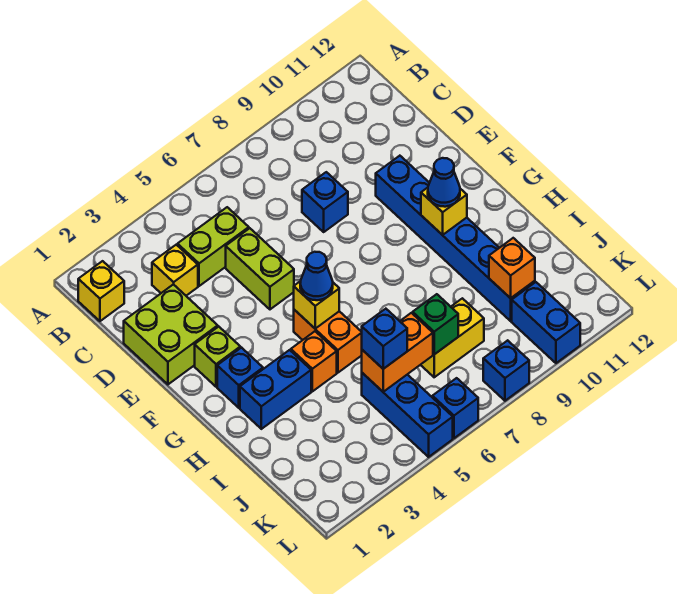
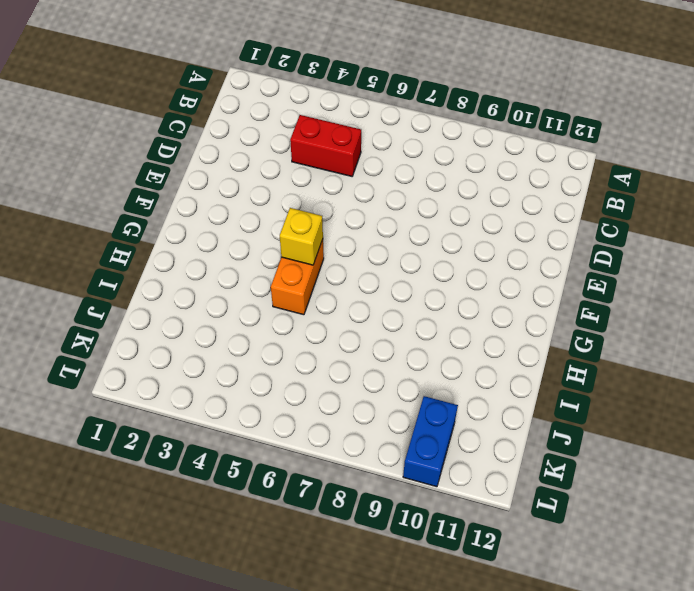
red brick C4:C5 level 1 -> lime brick C4:C5 level 1
none -> yellow brick B1 level 1
none -> yellow brick C3 level 1
none -> lime brick D1:E2 level 1

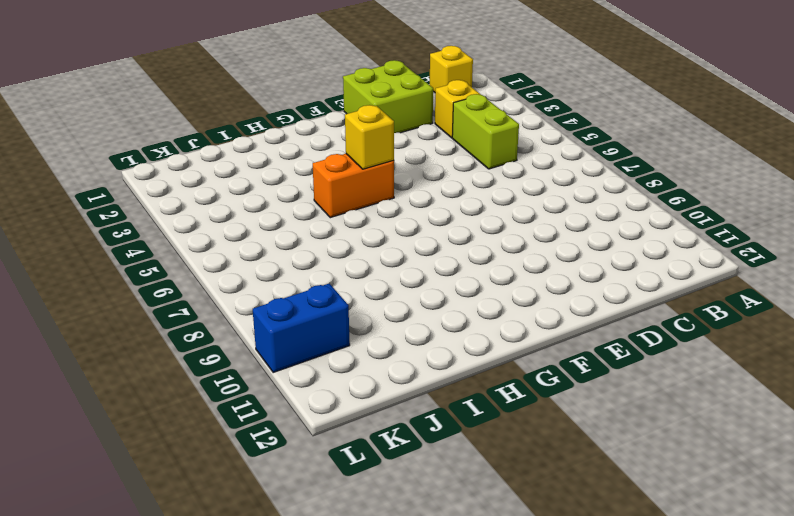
none -> lime brick D5:E5 level 1
none -> blue brick D8 level 1
none -> blue brick E10:J10 level 1

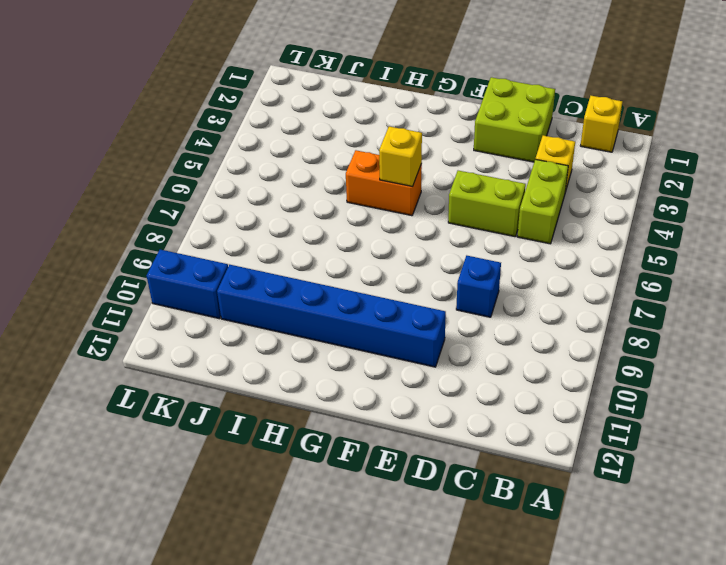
none -> lime brick F2 level 1
none -> blue brick G2 level 1
none -> blue brick H2:H3 level 1

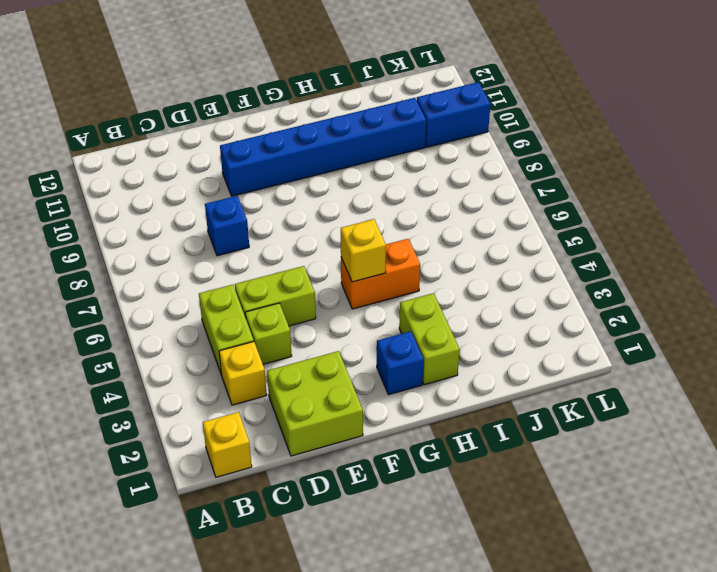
lime brick D4 level 1 -> lime brick F2 level 1
lime brick H2:H3 level 1 -> blue brick H2:H3 level 1
none -> orange brick H4 level 1
none -> blue brick J5:L5 level 1
none -> yellow brick J7:J8 level 1

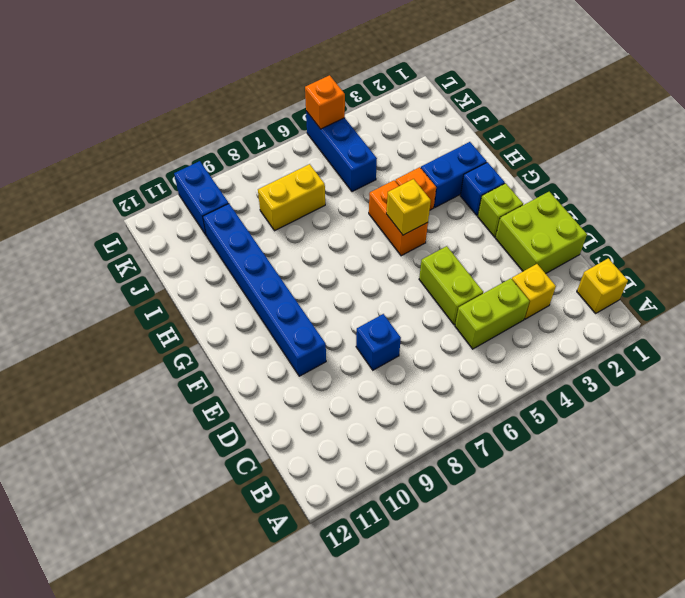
orange brick L5 level 2 -> orange brick J10 level 2
none -> blue brick L6 level 1
none -> blue brick L8 level 1
none -> yellow brick G10 level 2

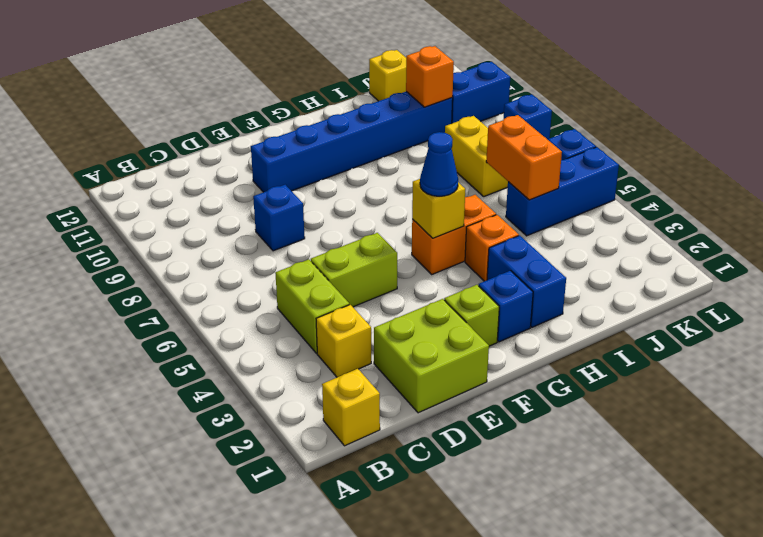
yellow brick J12 level 1 -> yellow brick G10 level 2
none -> green brick J7 level 2
none -> blue cone G10 level 3
none -> blue brick J5 level 3

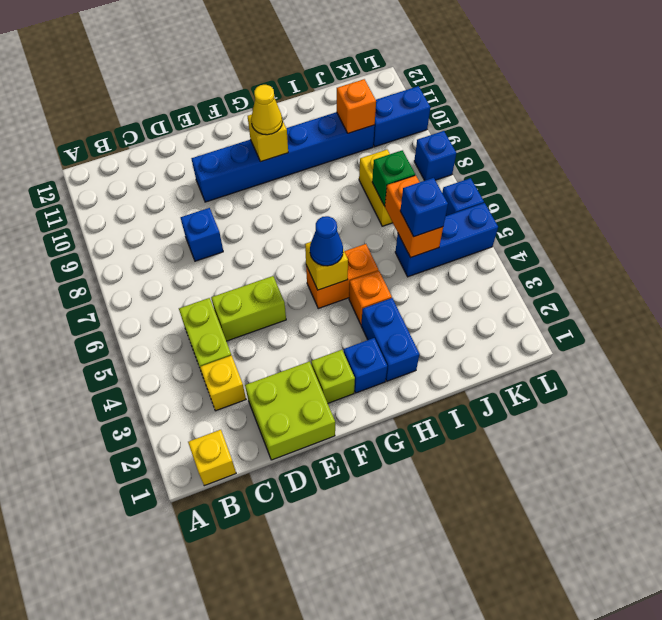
yellow cone G10 level 3 -> blue cone G10 level 3

